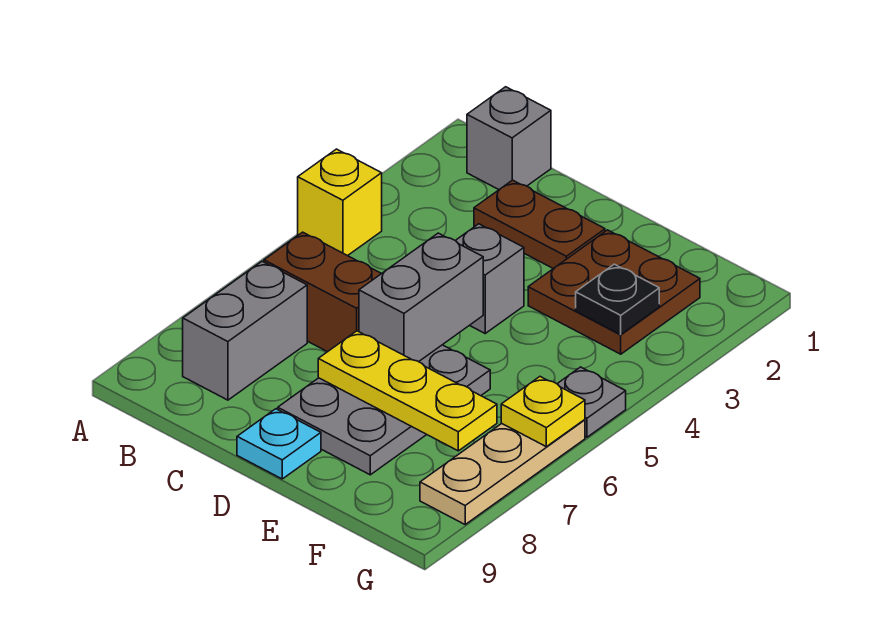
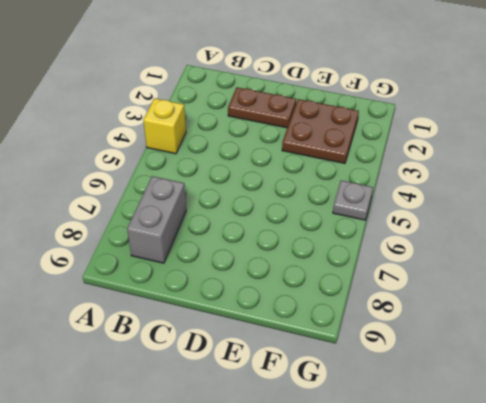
none -> grey brick B1 level 1
none -> brown brick B6:C6 level 1
none -> grey brick D4 level 1

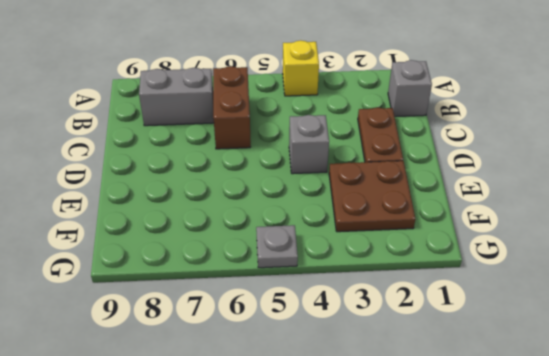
none -> grey plate D6:E8 level 1
none -> cyan plate D9 level 1
none -> tan plate G6:G8 level 1

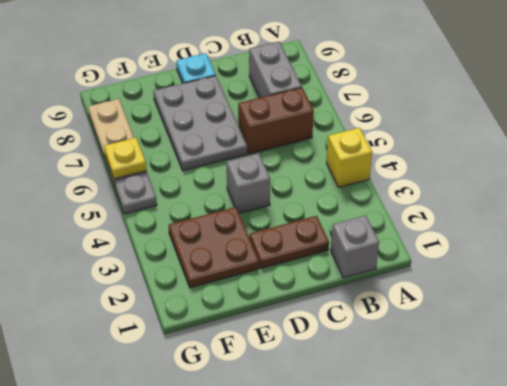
none -> grey brick D5:D6 level 2
none -> yellow plate D7:F7 level 2
none -> black plate F3 level 2

